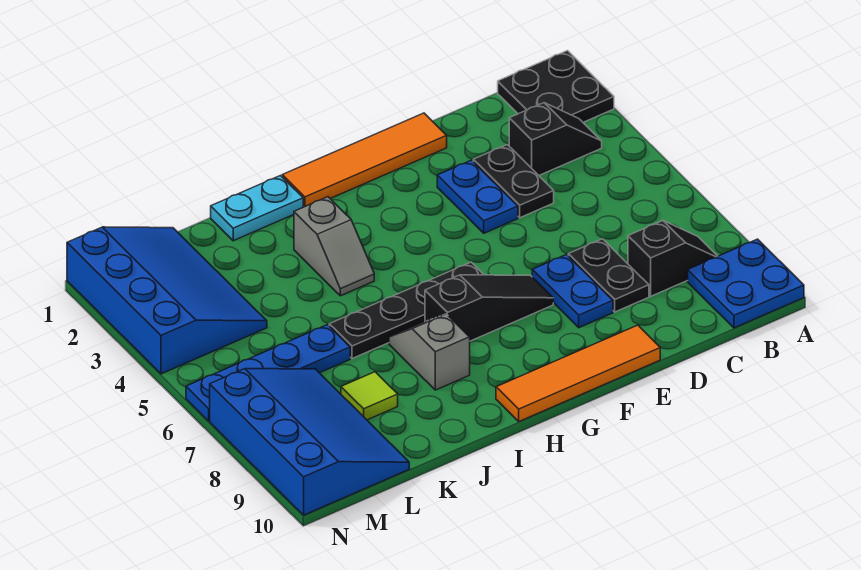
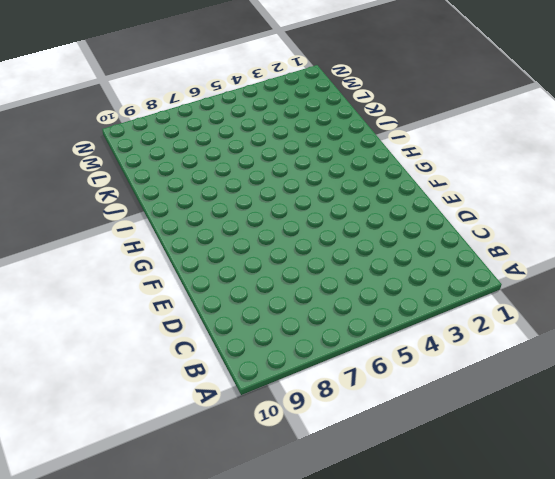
none -> black plate A1:B2 level 1
none -> blue plate A9:B10 level 1
none -> black slope B3:C3 level 1 top C

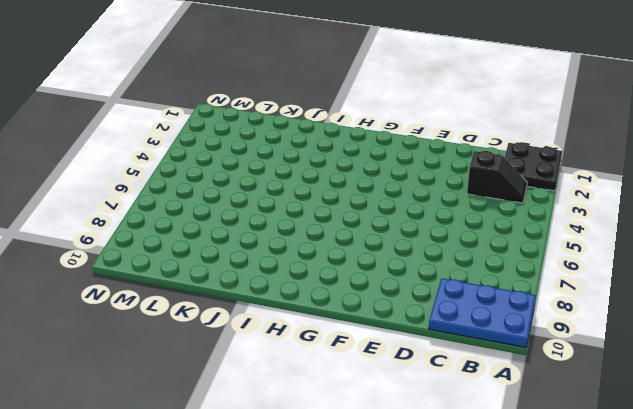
blue plate A9:C10 level 1 -> blue plate A9:B10 level 1
none -> black slope B8:C8 level 1 top C
none -> black plate D3:D4 level 1
none -> black plate D7:D8 level 1

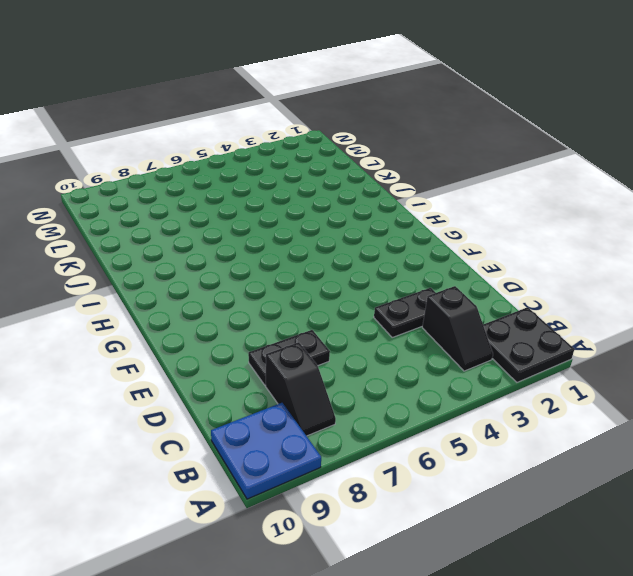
none -> orange tile E1:H1 level 1
none -> blue plate E3:E4 level 1
none -> blue plate E7:E8 level 1

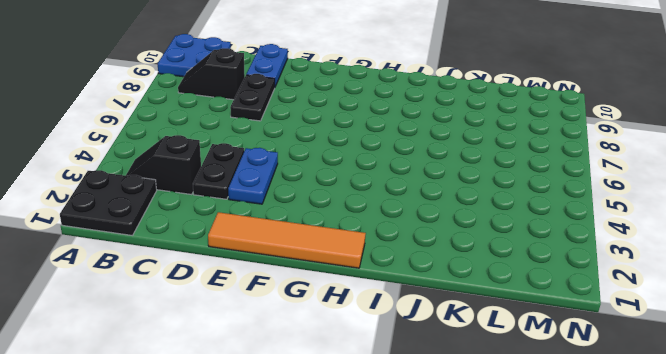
blue plate D9:D10 level 1 -> blue plate E7:E8 level 1
none -> orange tile E10:H10 level 1
none -> black slope F7:H7 level 1 top H
none -> black plate G6:J6 level 1

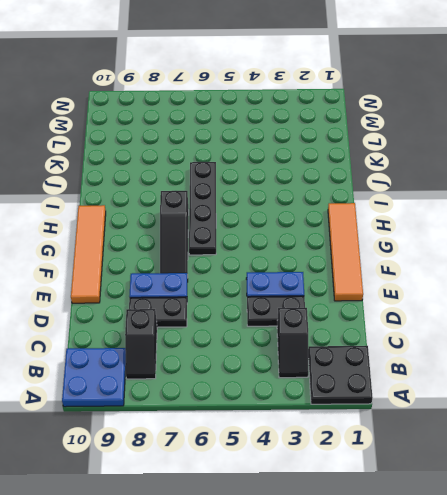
none -> cyan plate I1:J1 level 1
none -> grey slope I3:I4 level 1 top 3
none -> grey slope I7:I8 level 1 top 8

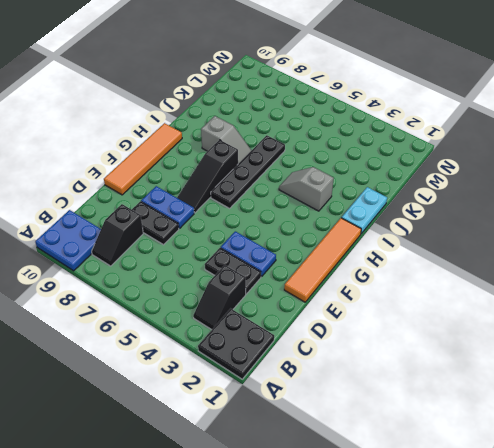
none -> blue plate K6:N6 level 1
none -> lime tile K8 level 1
none -> blue slope L1:N4 level 1 top N

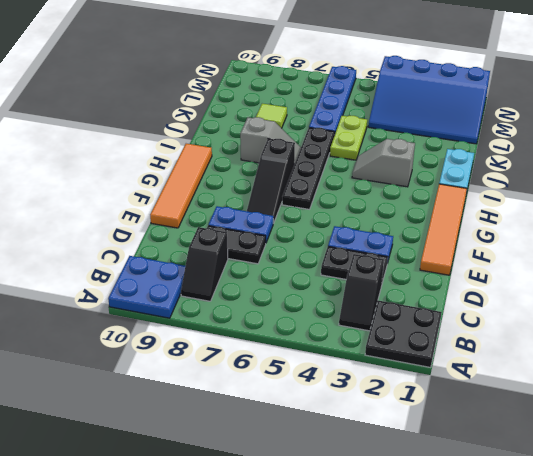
lime plate J5:K5 level 1 -> none
none -> blue slope L7:N10 level 1 top N

